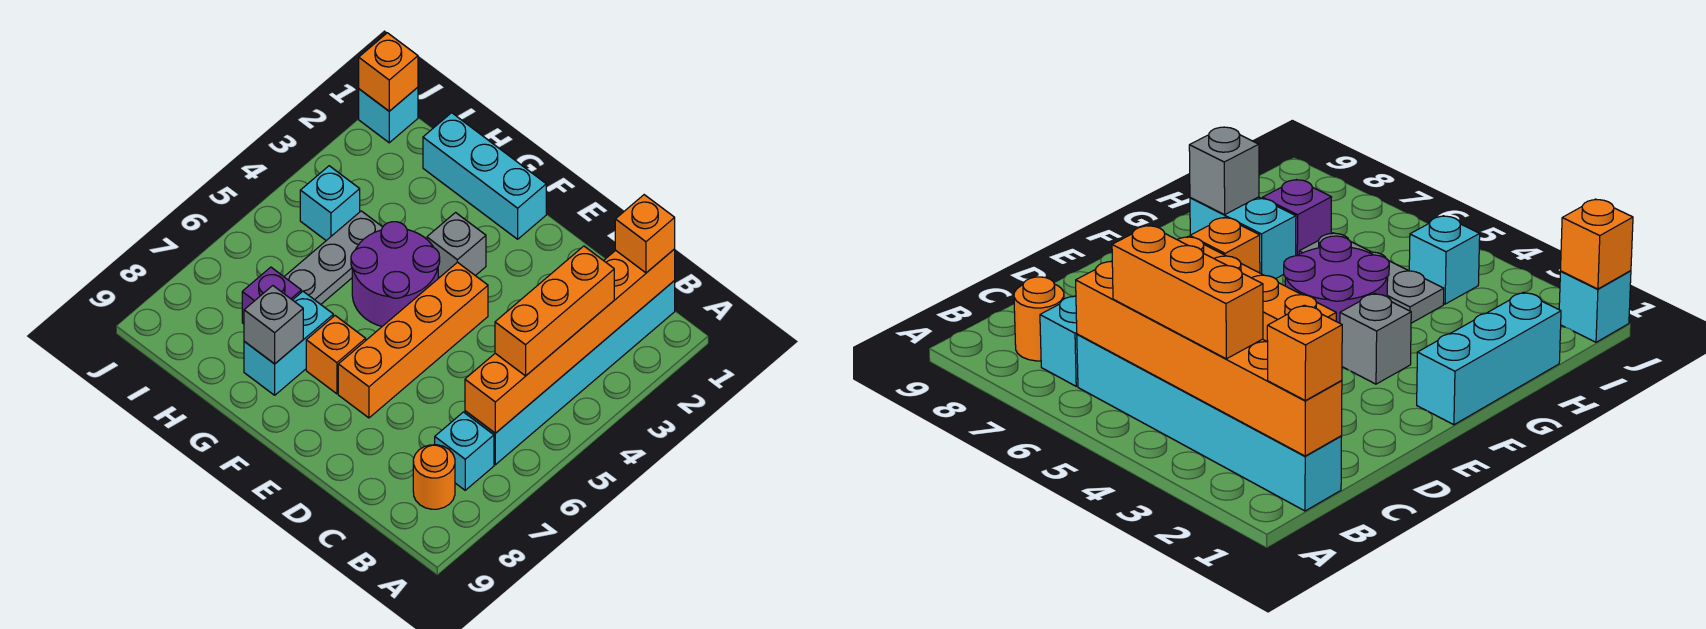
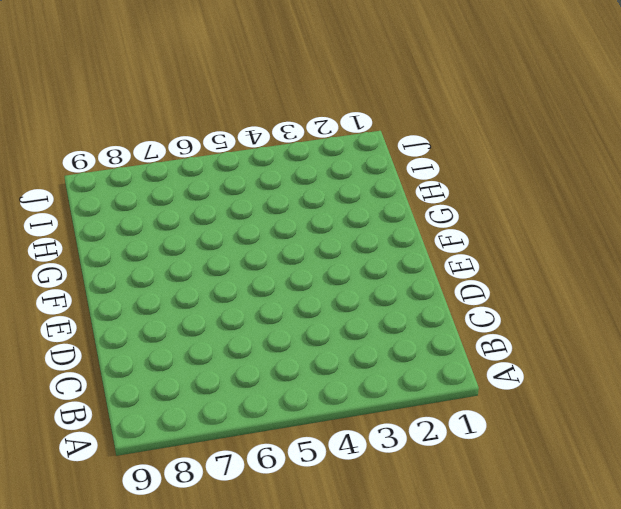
none -> cyan brick B1:B6 level 1
none -> cyan brick B7 level 1
none -> orange round brick B8 level 1

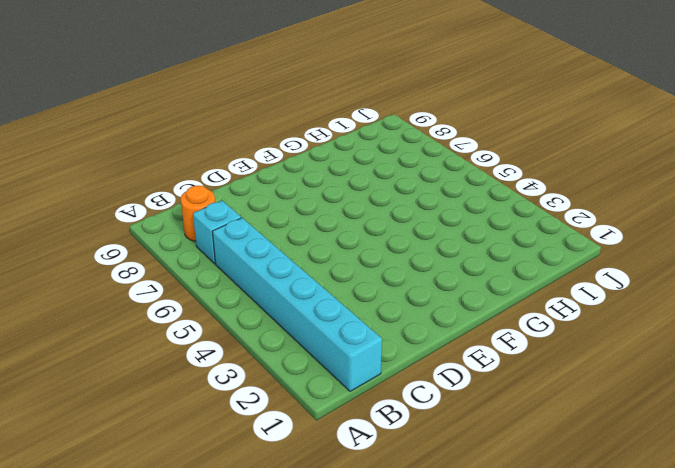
none -> orange brick E4:E7 level 1
none -> cyan brick F1:H1 level 1
none -> grey brick F3 level 1

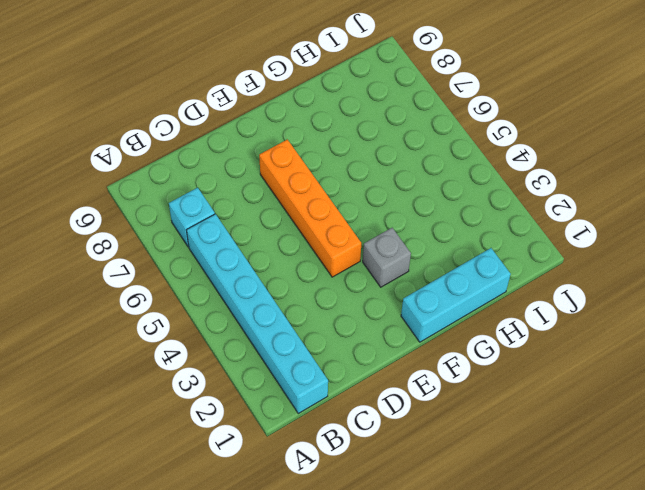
none -> orange round brick B8 level 1
none -> purple round brick F4:G5 level 1
none -> orange brick F7 level 1

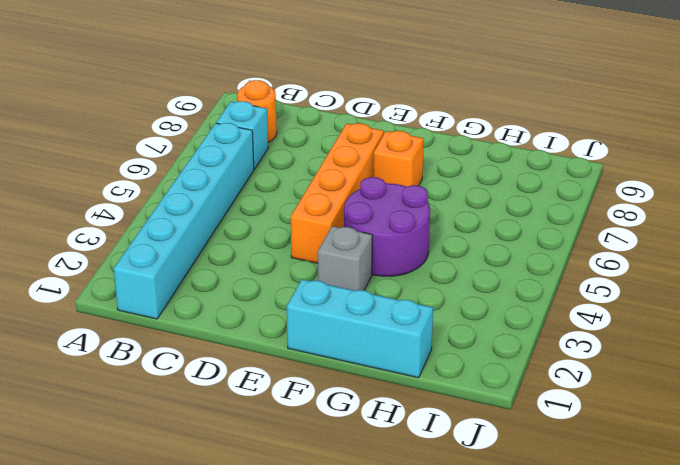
none -> cyan brick G7:G8 level 1
none -> grey plate H4:H6 level 1
none -> purple brick H7 level 1

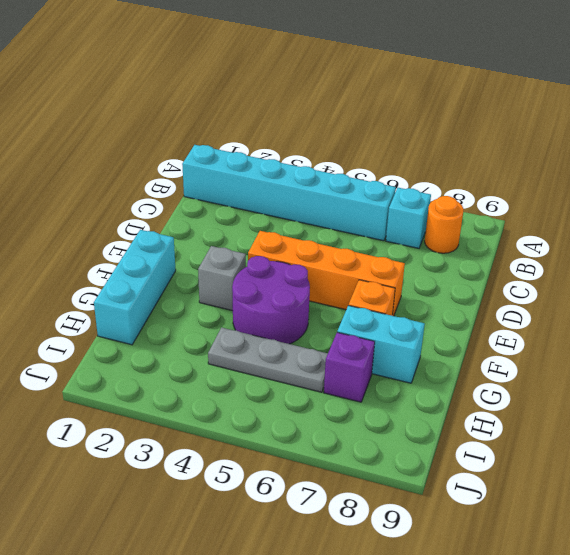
none -> cyan brick I4 level 1
none -> cyan brick J1 level 1
none -> orange brick B1:B6 level 2

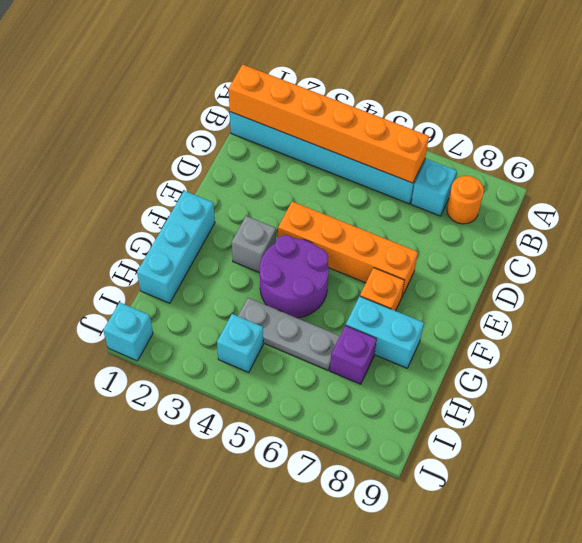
none -> grey brick G8 level 2
none -> orange brick J1 level 2
none -> orange brick B1 level 3

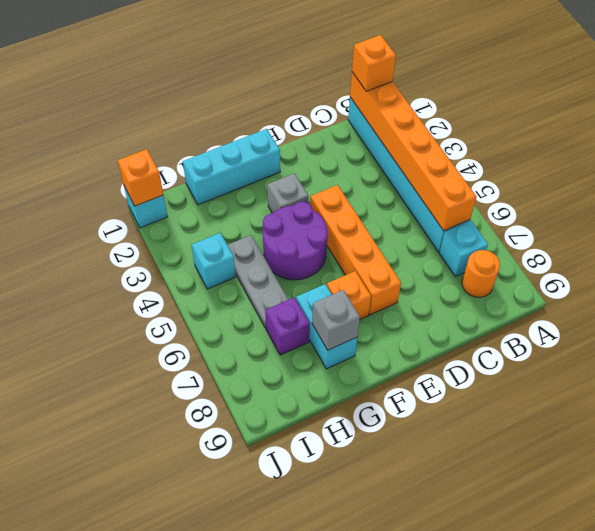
none -> orange brick B3:B5 level 3

